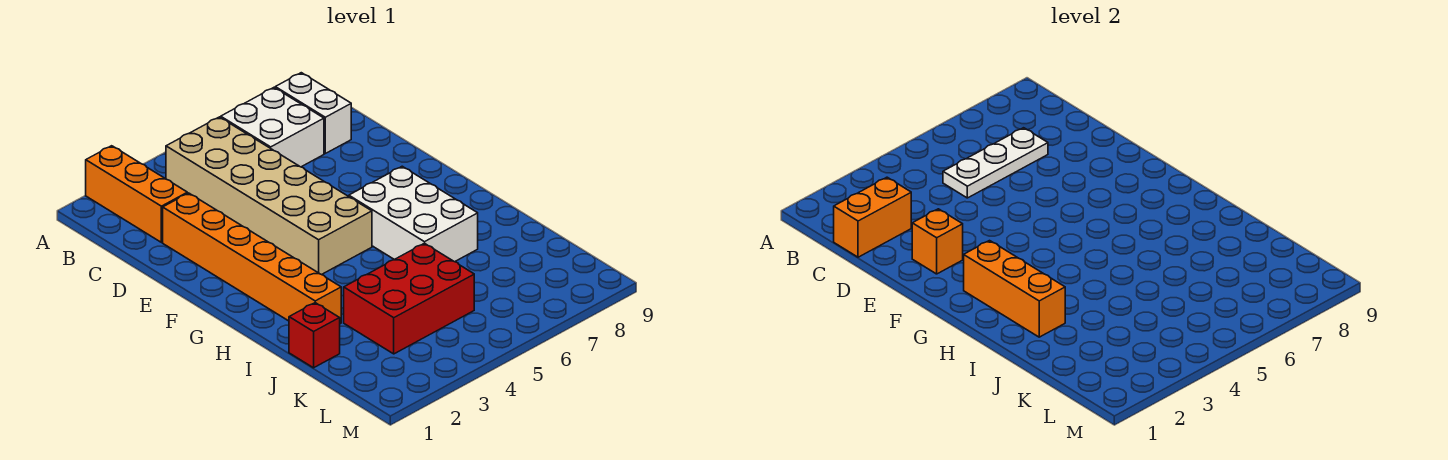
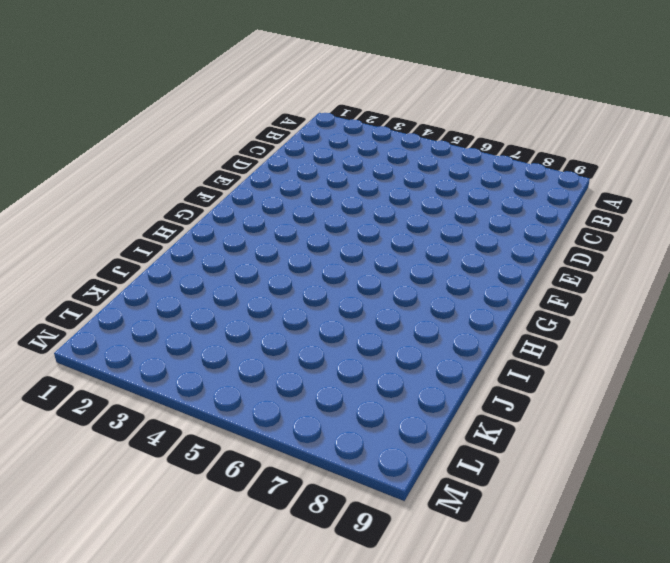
none -> orange brick A2:C2 level 1
none -> tan brick B4:G5 level 1
none -> white brick B6:C7 level 1

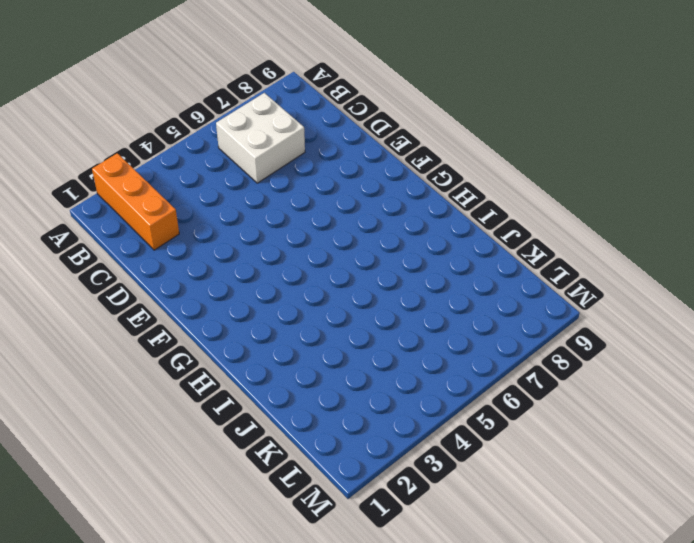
none -> tan brick B4:G5 level 1
none -> white brick B8:C8 level 1
none -> orange brick D2:I2 level 1

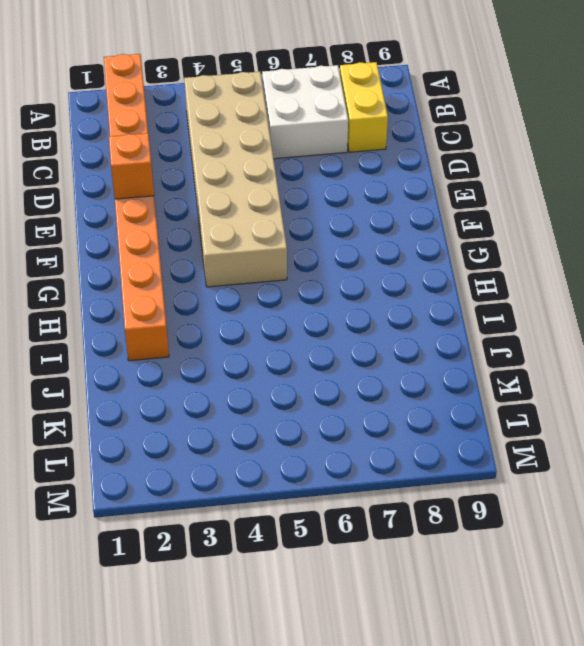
yellow brick B8:C8 level 1 -> white brick B8:C8 level 1
none -> white brick G6:I7 level 1
none -> red brick J1 level 1
none -> red brick J3:K5 level 1

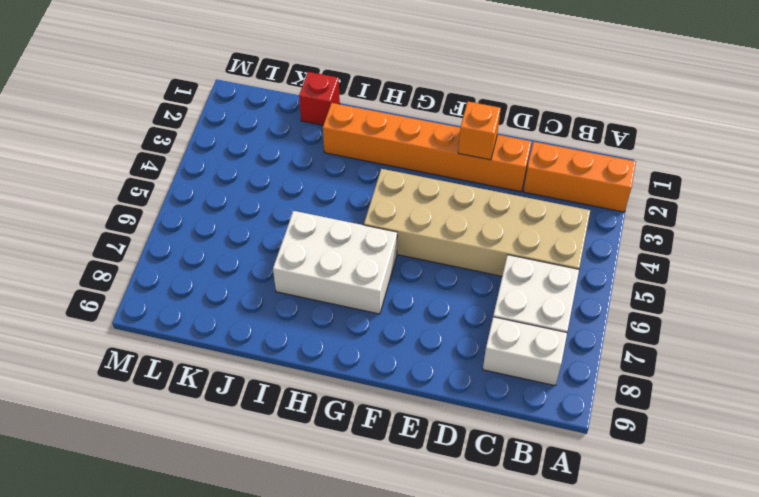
none -> red brick J3:K5 level 1
none -> orange brick C1:C2 level 2
none -> white plate C5:C7 level 2

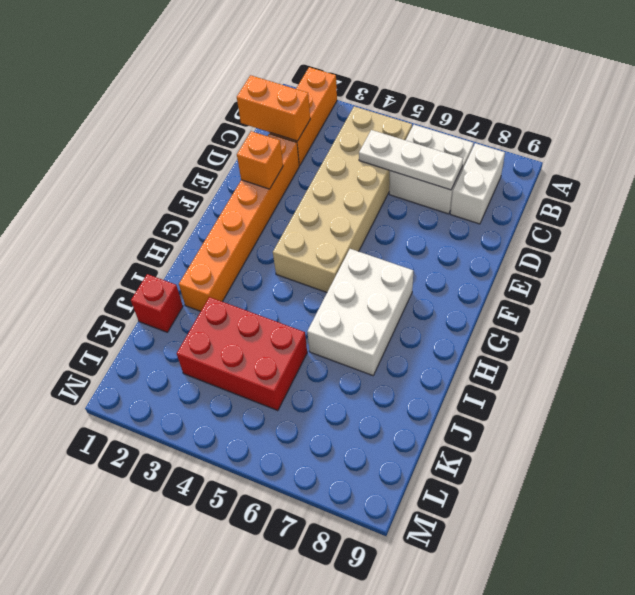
none -> orange brick G2:I2 level 2

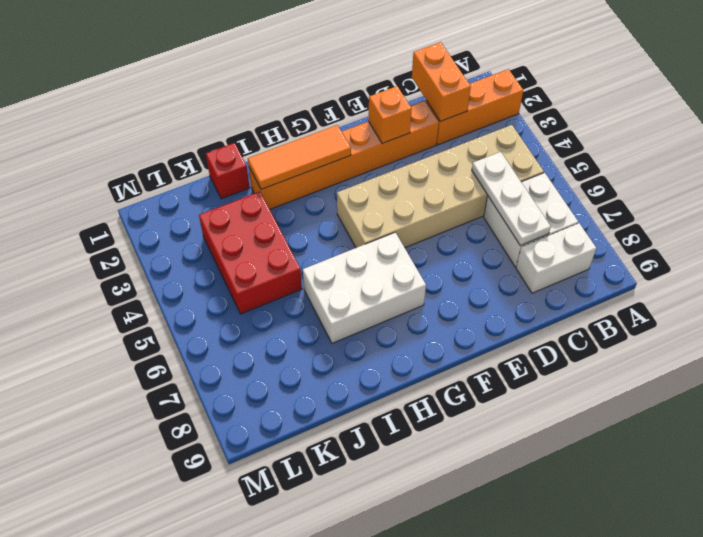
orange tile G2:I2 level 2 -> orange brick G2:I2 level 2

